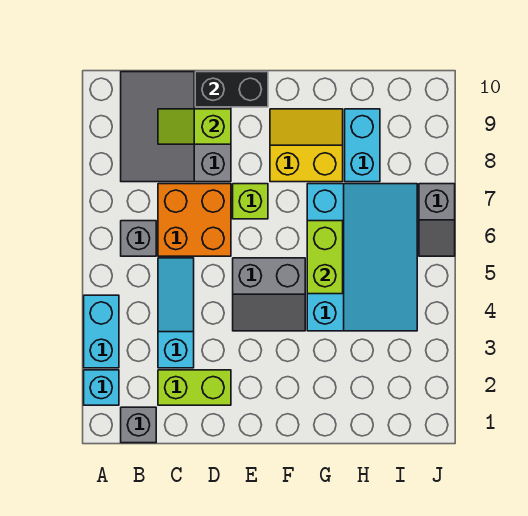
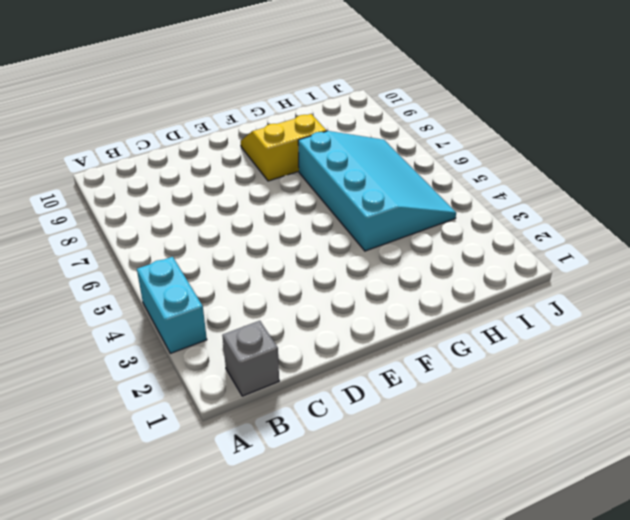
none -> cyan brick A2 level 1
none -> grey brick B6 level 1
none -> grey slope B8:D10 level 1 top D

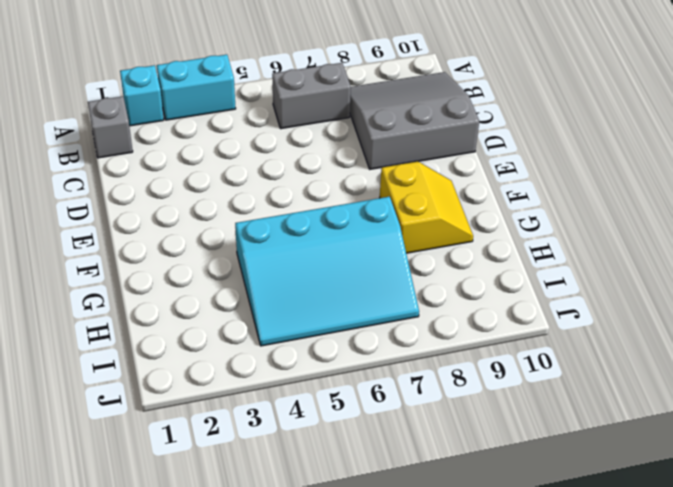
grey brick B6:B7 level 1 -> grey brick B6 level 1
none -> lime brick C2:D2 level 1
none -> cyan slope C3:C5 level 1 top 3
none -> orange brick C6:D7 level 1

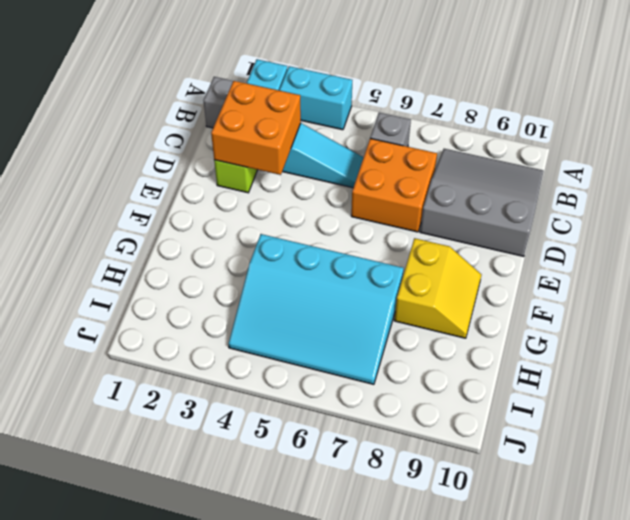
orange brick C2:D3 level 2 -> none
none -> grey slope E4:F5 level 1 top 5
none -> lime brick E7 level 1
none -> cyan brick H8:H9 level 1

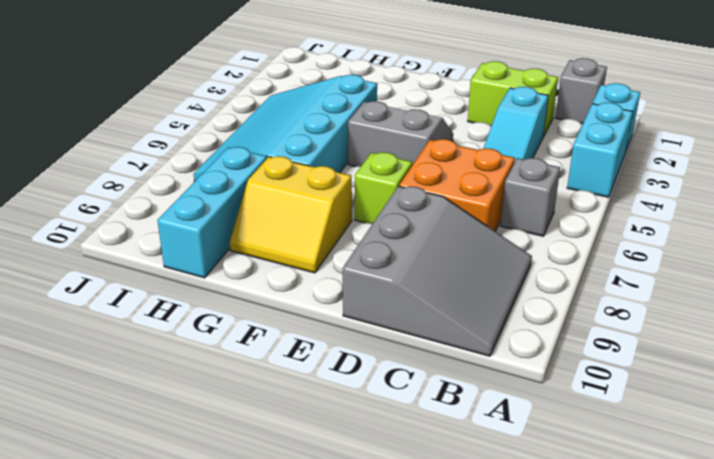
cyan brick H8:H10 level 1 -> cyan brick H8:H9 level 1
none -> grey slope J6:J7 level 1 top 7
none -> lime slope C9:D9 level 2 top D
none -> black brick D10:E10 level 2

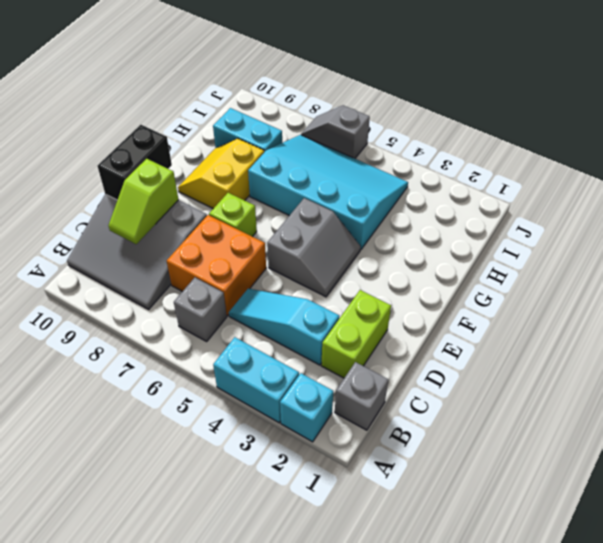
grey slope J6:J7 level 1 top 6 -> grey slope J6:J7 level 1 top 7
none -> lime brick G5:G6 level 2

